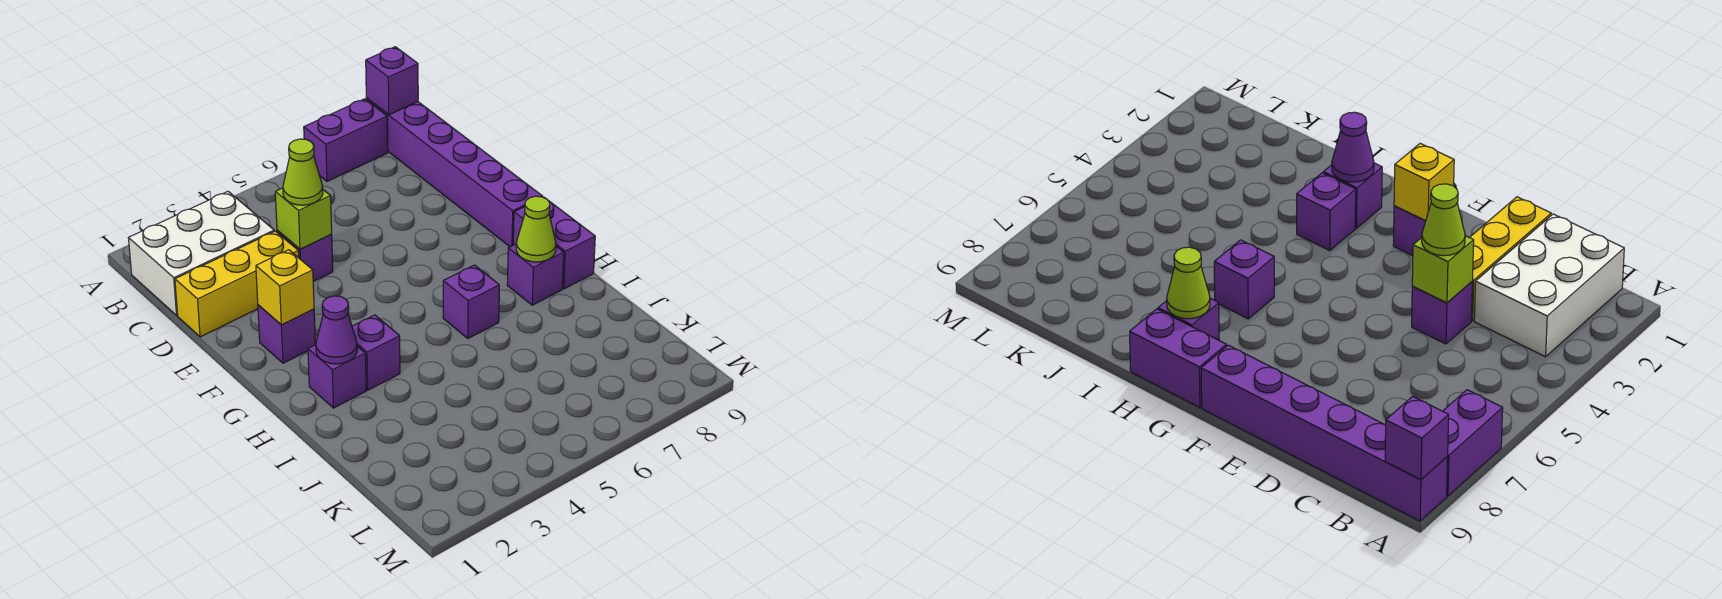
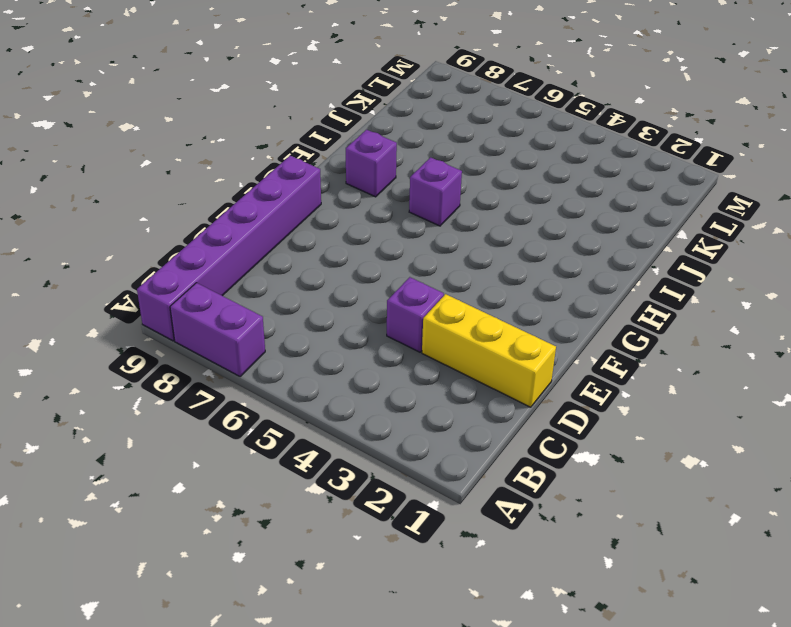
none -> white brick B1:C3 level 1
none -> purple brick F2 level 1
none -> purple brick G9:H9 level 1

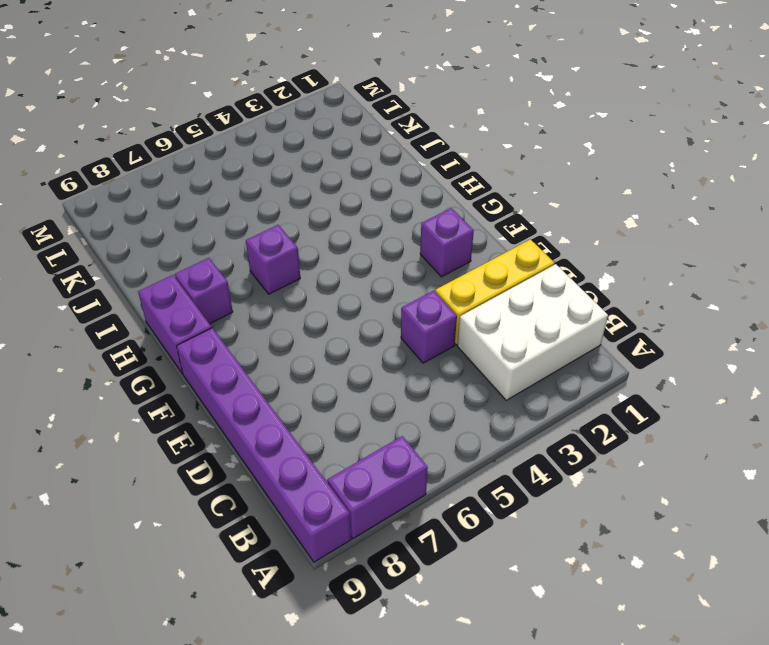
none -> purple brick H2 level 1
none -> purple brick H3 level 1
none -> purple brick A9 level 2

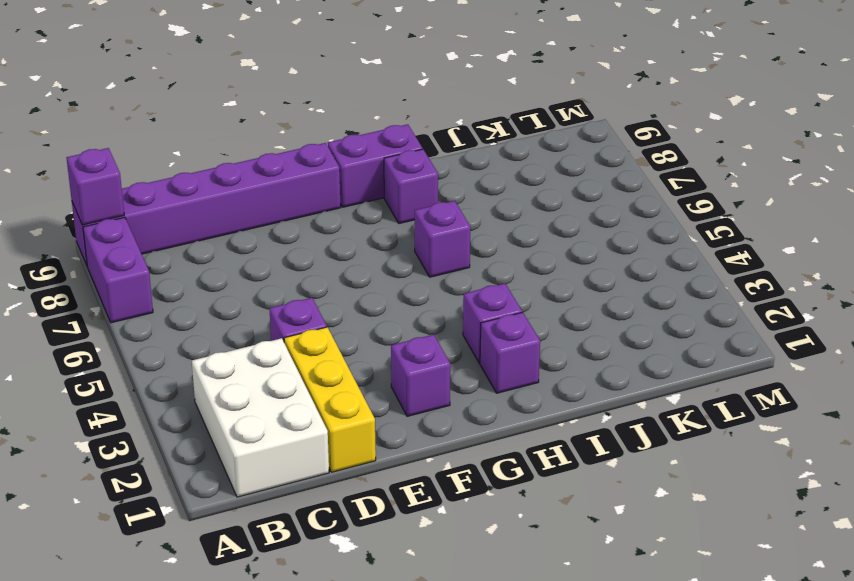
none -> lime brick D4 level 2
none -> yellow brick F2 level 2
none -> purple cone H2 level 2

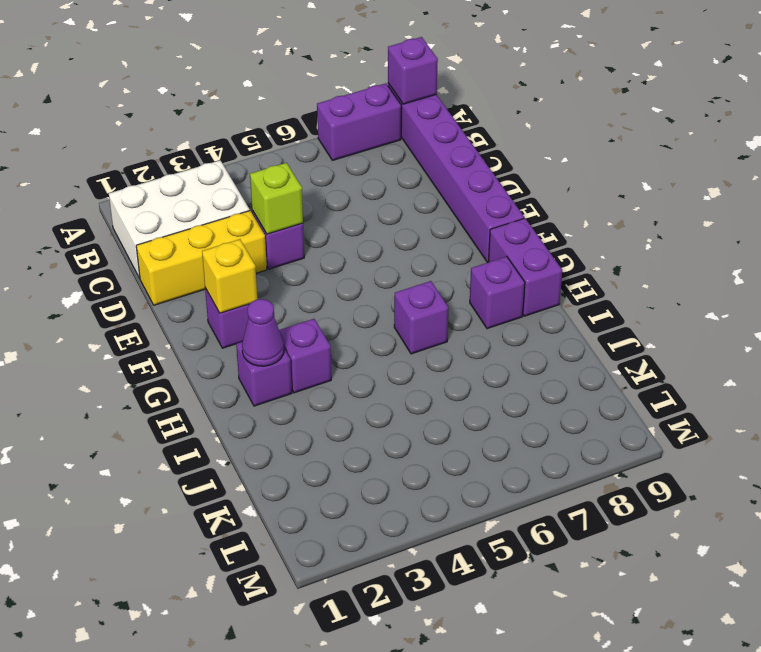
none -> lime cone H8 level 2
none -> lime cone D4 level 3

